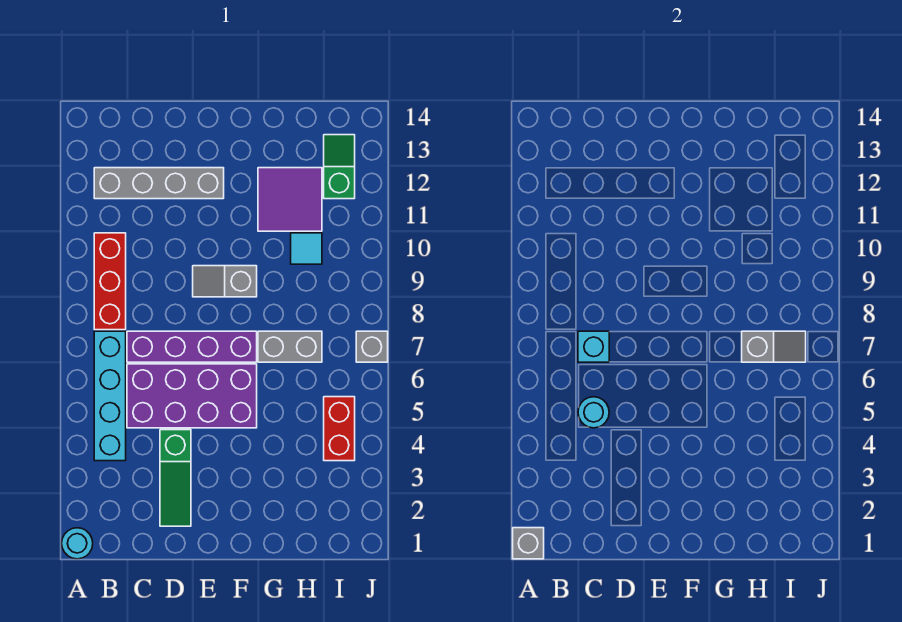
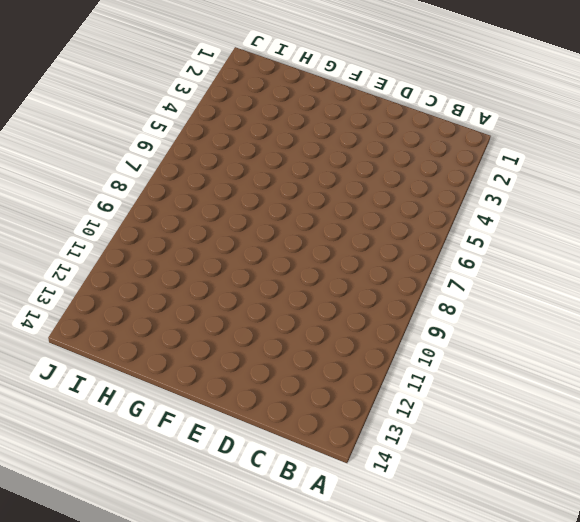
none -> cyan round brick A1 level 1
none -> cyan brick B4:B7 level 1
none -> red brick B8:B10 level 1

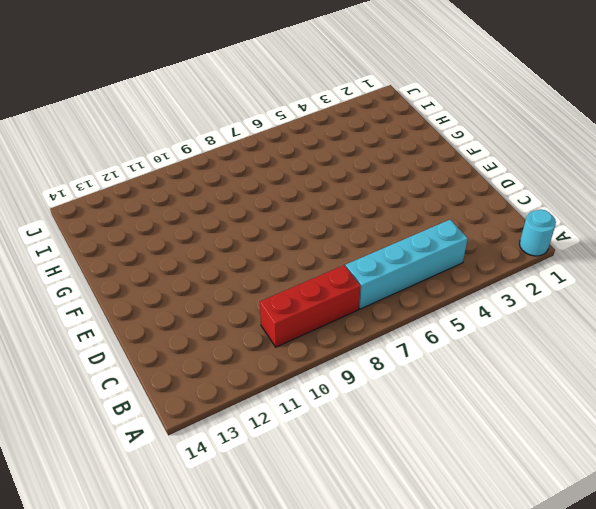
none -> grey brick B12:E12 level 1
none -> purple brick C5:F6 level 1
none -> purple brick C7:F7 level 1

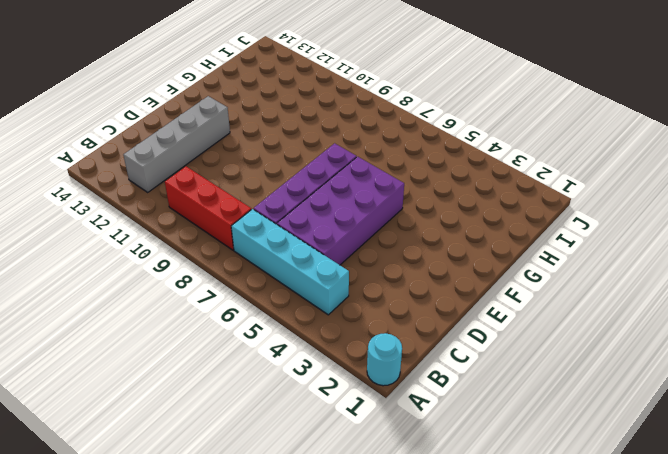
none -> green slope D2:D4 level 1 top 4
none -> grey slope E9:F9 level 1 top F
none -> grey brick G7:H7 level 1

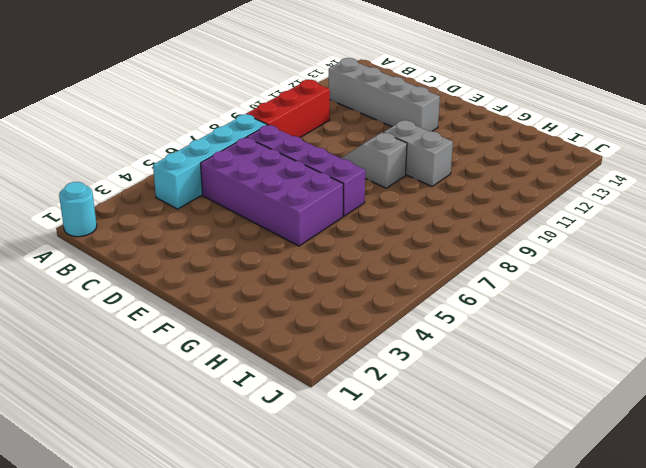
grey brick F10:G10 level 1 -> grey brick G7:H7 level 1
none -> green slope D2:D4 level 1 top 4
none -> purple tile G11:H12 level 1
none -> cyan tile H10 level 1

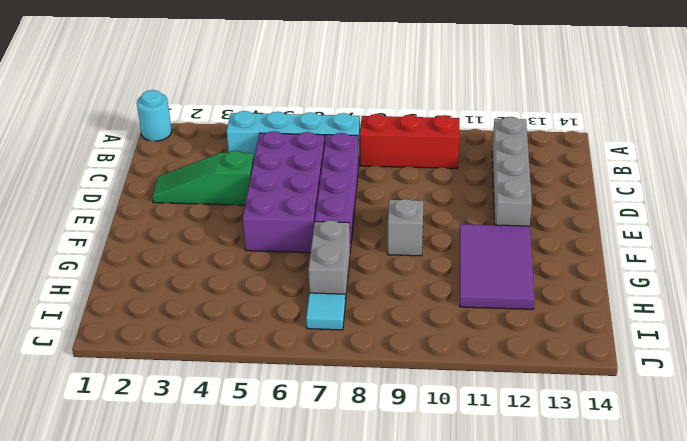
purple tile F11:H12 level 1 -> purple tile G11:H12 level 1
cyan tile I7 level 1 -> cyan tile H10 level 1
none -> red brick I4:I5 level 1
none -> green slope I12:I13 level 1 top 12
none -> grey brick J7 level 1

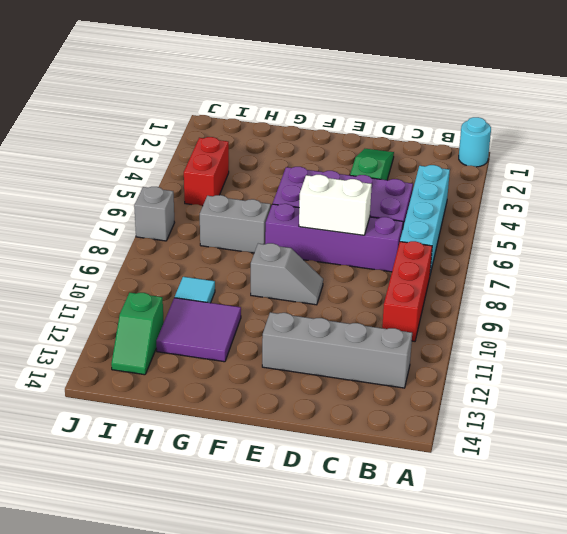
white brick D7:E7 level 2 -> none
none -> grey brick A1 level 2
none -> cyan round brick C5 level 2
none -> cyan brick C7 level 2

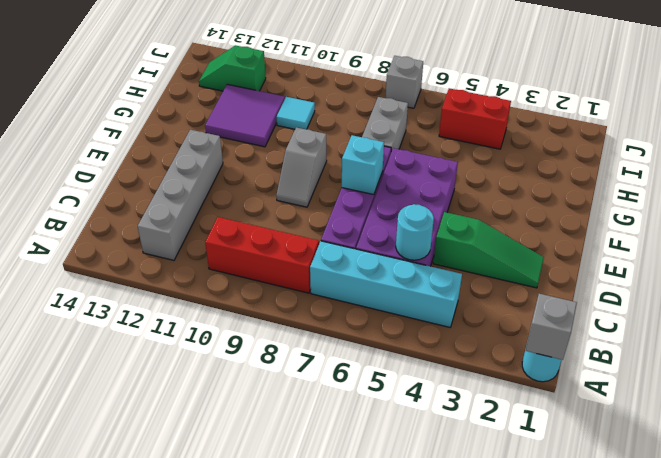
cyan brick E7 level 2 -> cyan brick C7 level 2
none -> grey slope H7:I7 level 2 top H

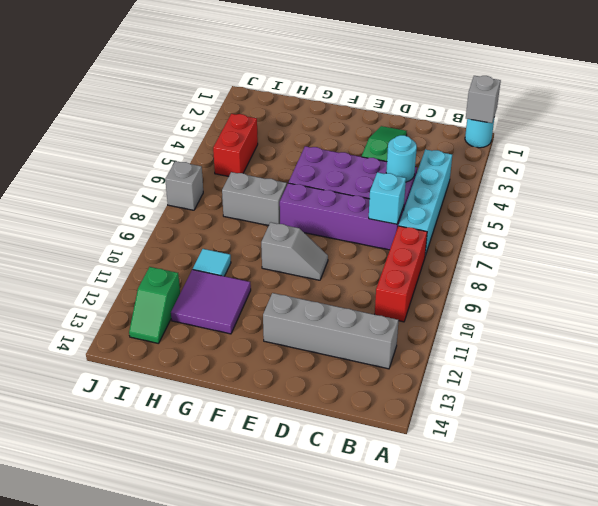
none -> grey slope H7:I7 level 2 top H

